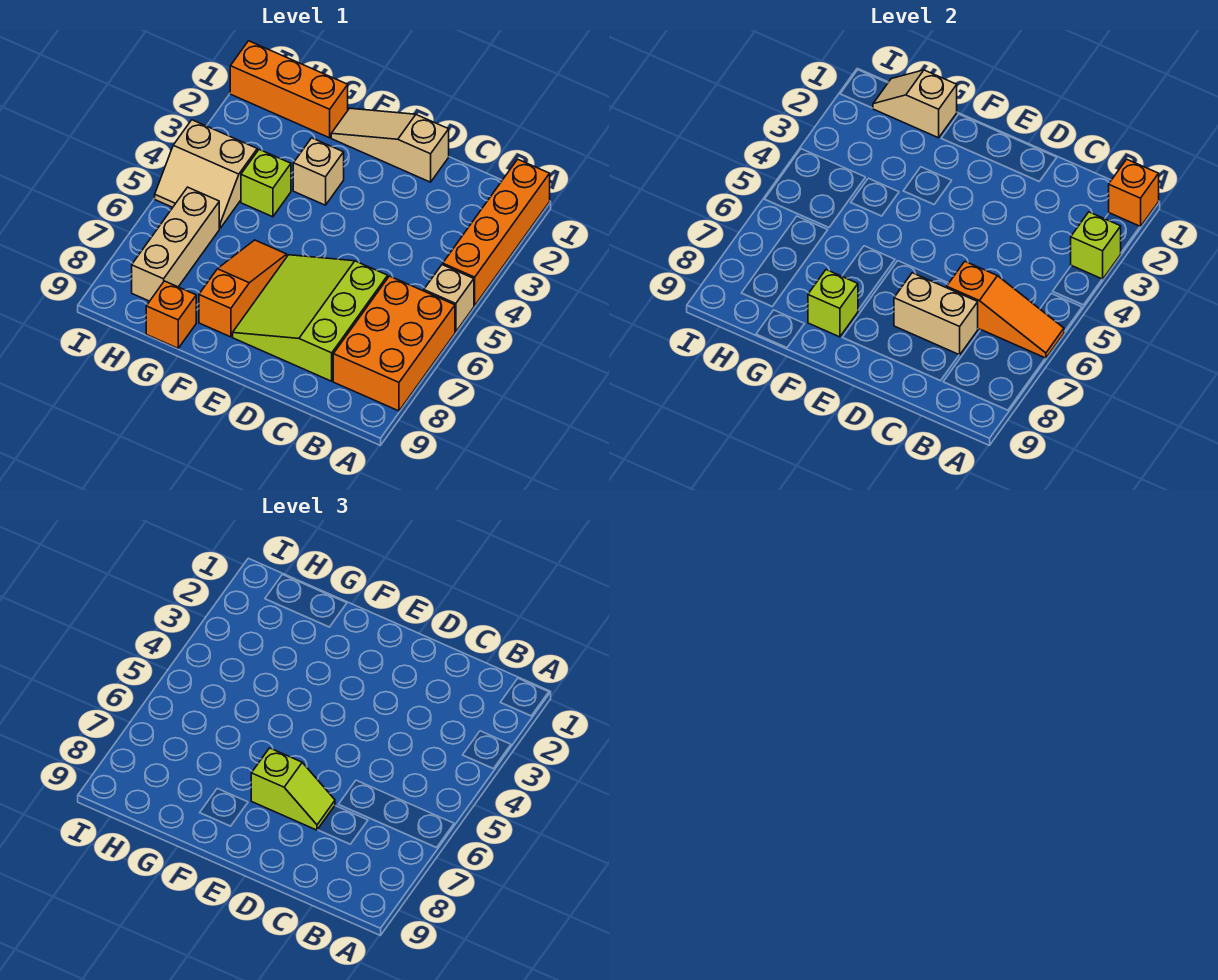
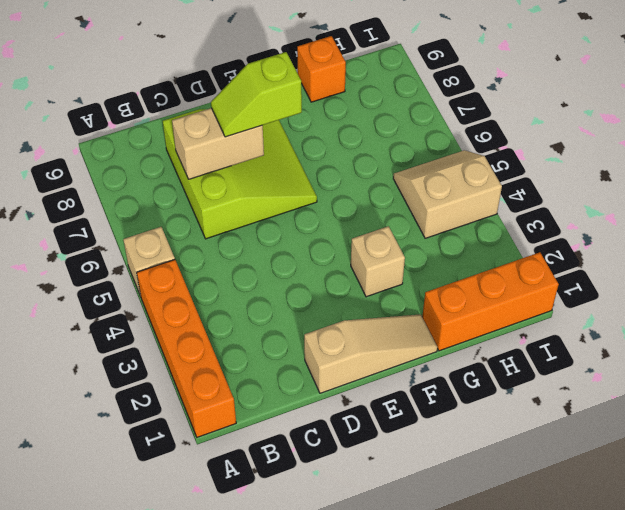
none -> orange brick A6:B8 level 1
none -> orange slope F6:F8 level 1 top 8
none -> lime brick G4 level 1

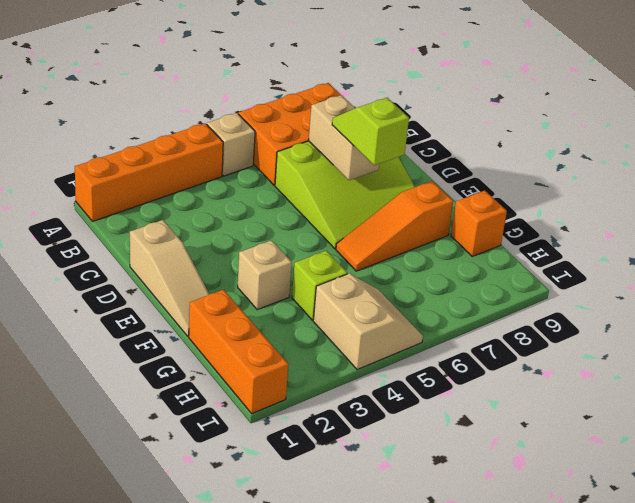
none -> tan brick H6:H8 level 1
none -> orange brick A1 level 2
none -> lime brick A3 level 2

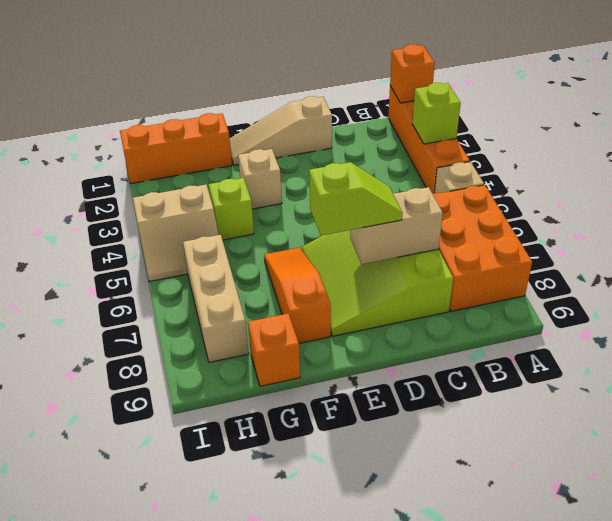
none -> orange slope A6:C6 level 2 top C
none -> lime brick F8 level 2
none -> tan slope G1:H1 level 2 top G

